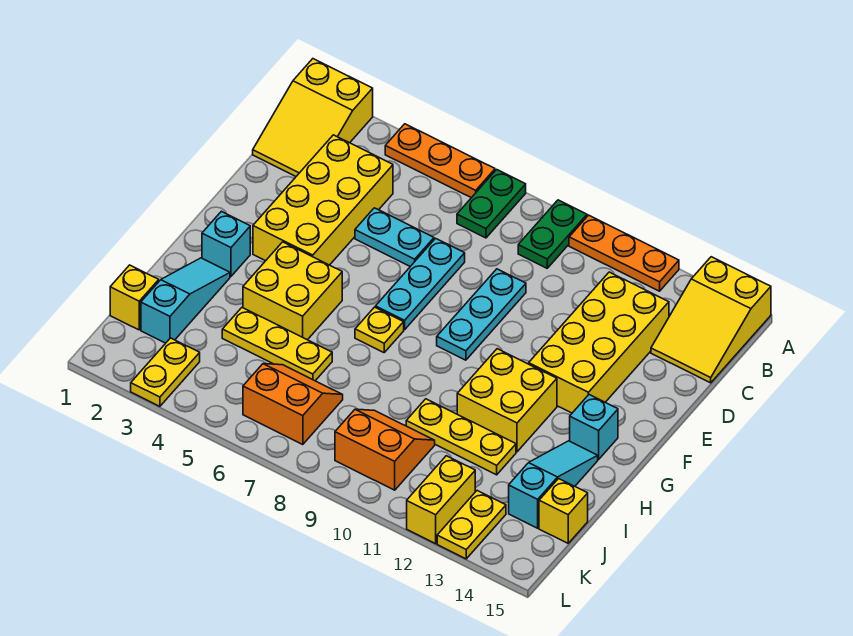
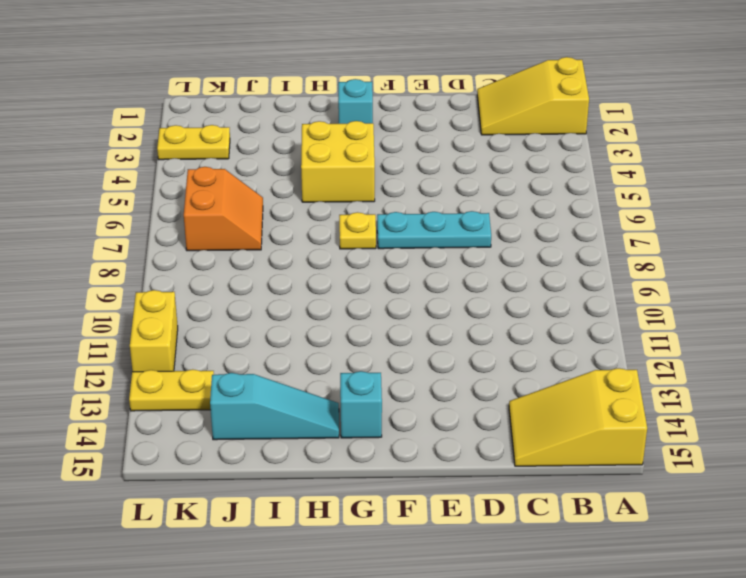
yellow brick L11:L12 level 1 -> yellow brick K12:L12 level 1
none -> orange plate A4:A6 level 1
none -> green plate A7:B7 level 1
none -> green plate A9:B9 level 1

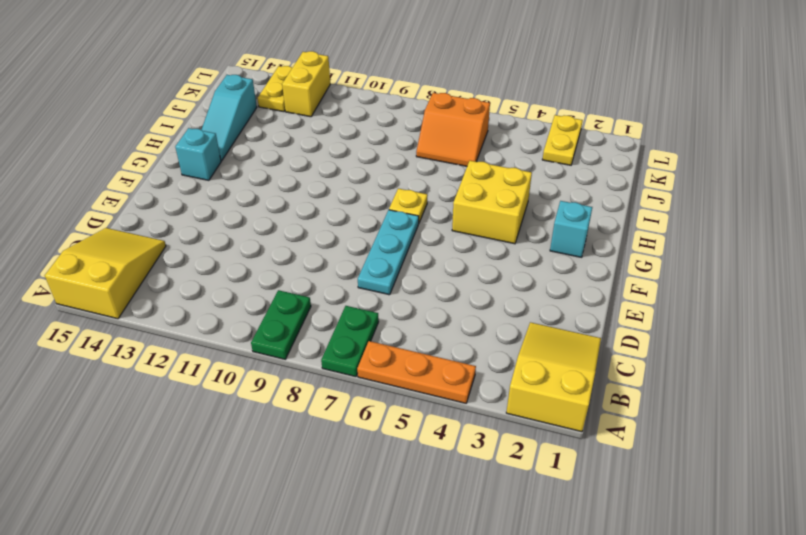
none -> orange plate A10:A12 level 1
none -> yellow brick C3:F4 level 1
none -> yellow brick C12:F13 level 1

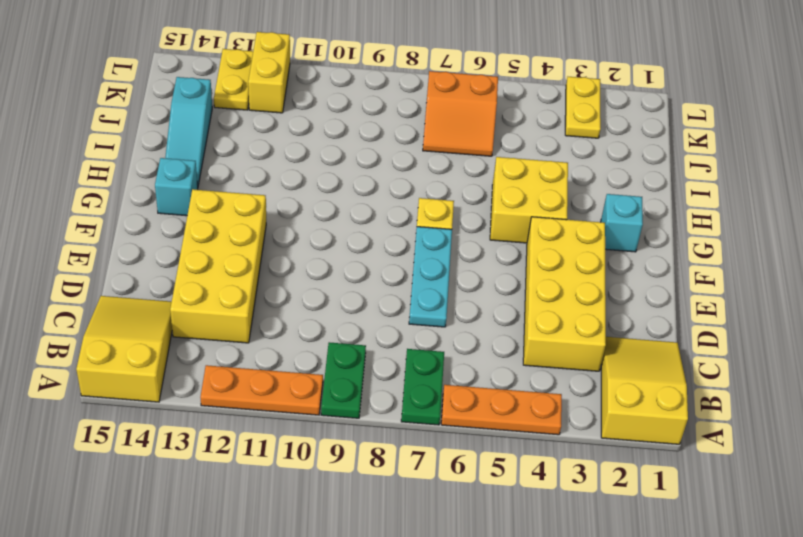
none -> cyan plate D5:D6 level 1
none -> cyan plate D9:F9 level 1
none -> yellow brick G11:H12 level 1

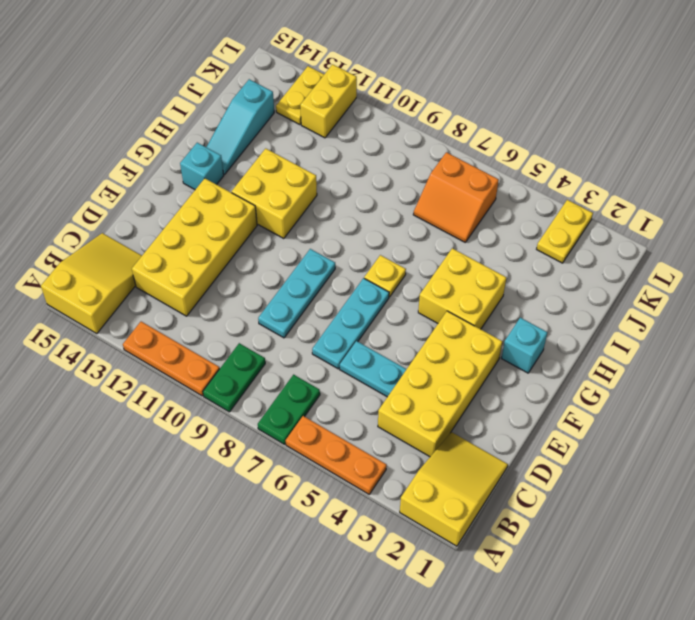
none -> cyan slope H2:J2 level 1 top J
none -> yellow plate I4:I6 level 1
none -> yellow plate I10:I12 level 1

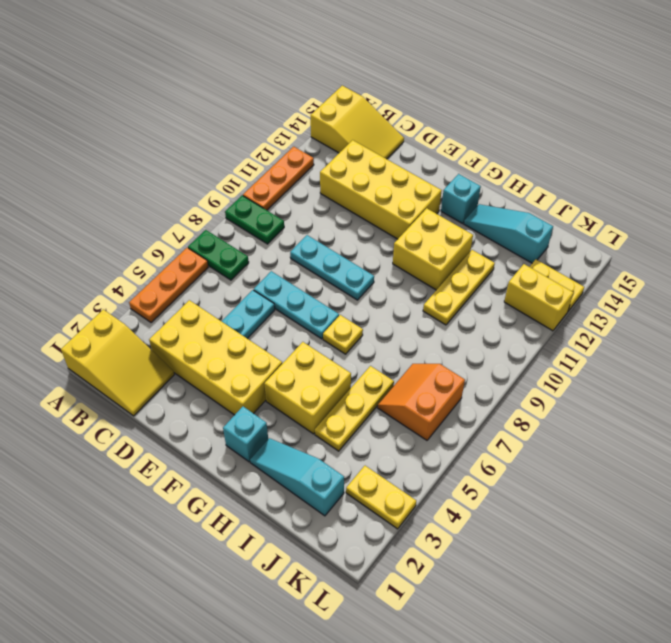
none -> yellow brick J1 level 1
none -> orange slope J9:K10 level 1 top K
none -> yellow brick J15 level 1

